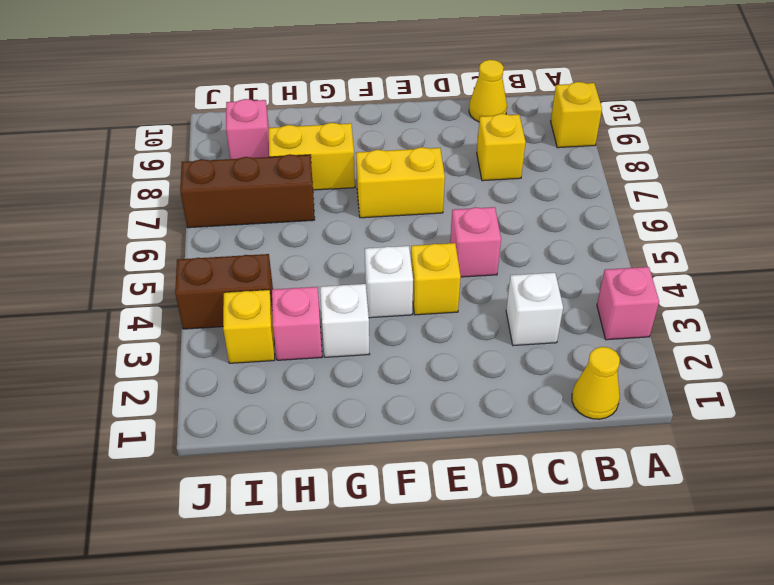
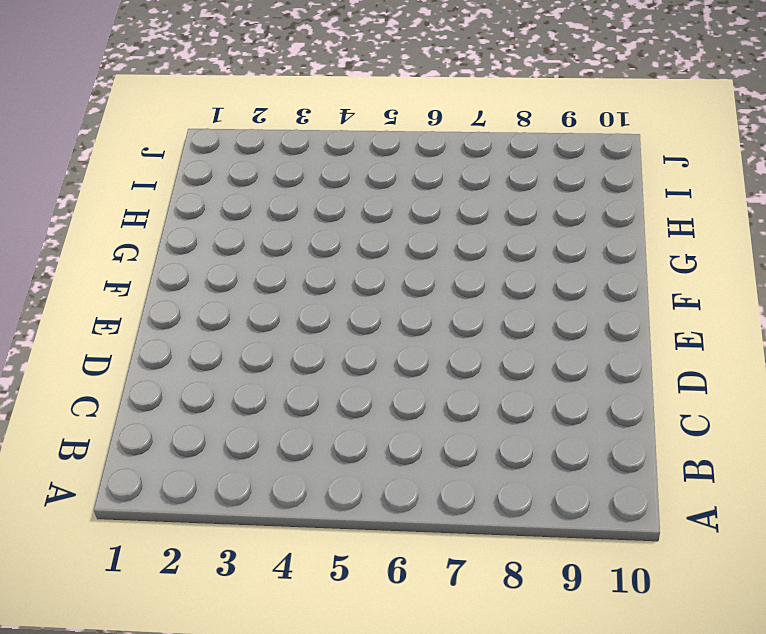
none -> pink brick A3 level 1
none -> yellow brick A9 level 1
none -> yellow cone B1 level 1

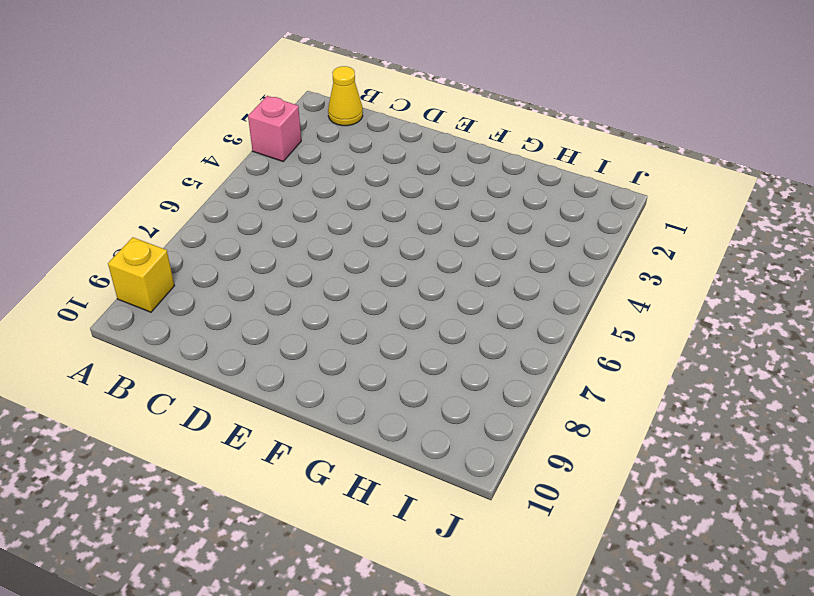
none -> white brick C3 level 1
none -> yellow brick C8 level 1
none -> yellow cone C10 level 1

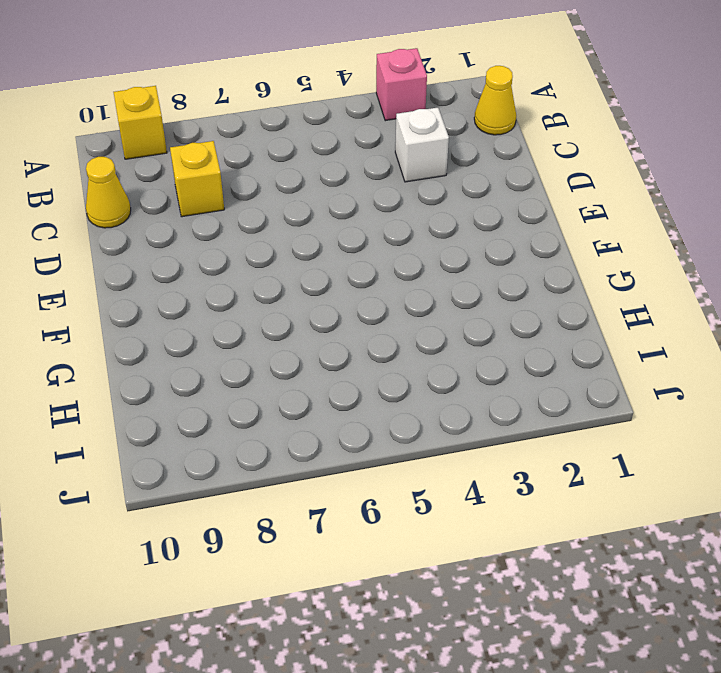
none -> pink brick D5 level 1
none -> yellow brick E4 level 1
none -> yellow brick E7:F7 level 1

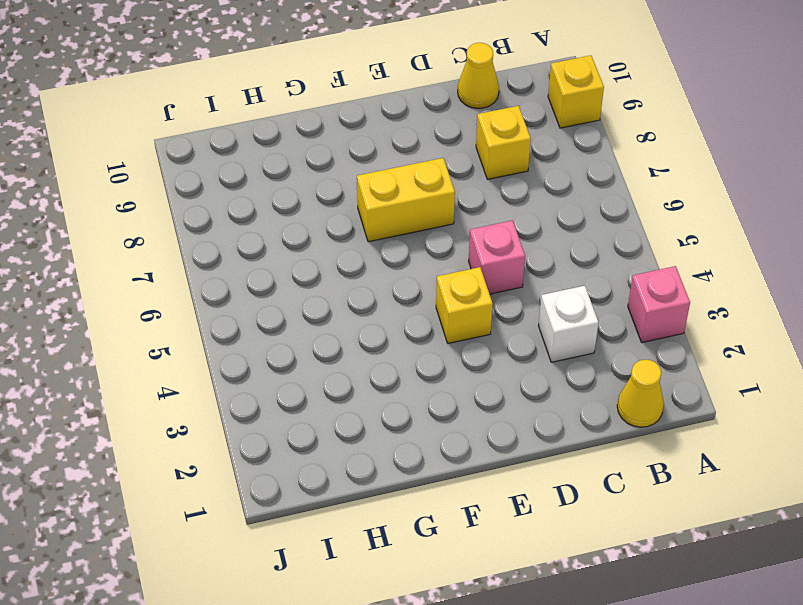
none -> white brick F4 level 1
none -> white brick G3 level 1
none -> yellow brick G8:H8 level 1

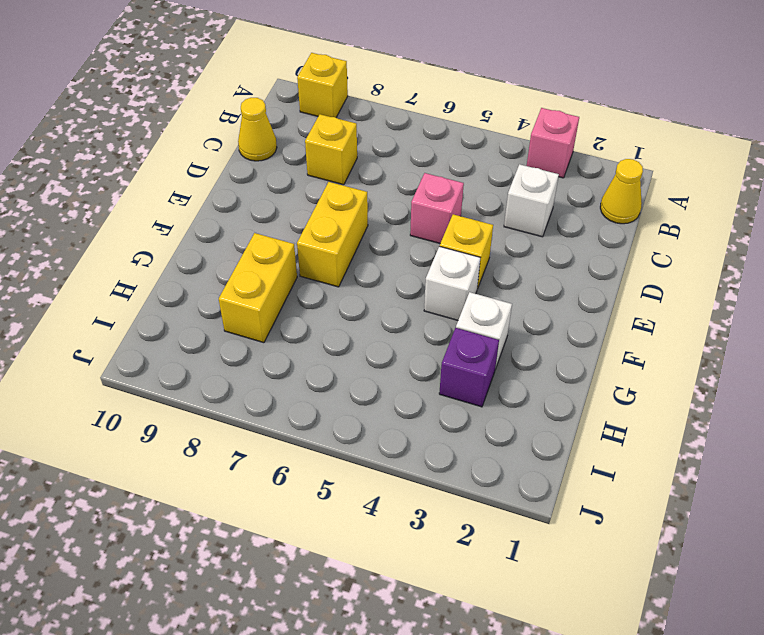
purple brick H3 level 1 -> pink brick H3 level 1
none -> brown brick H7:J7 level 1
none -> yellow brick I3 level 1
none -> brown brick I4:J4 level 1

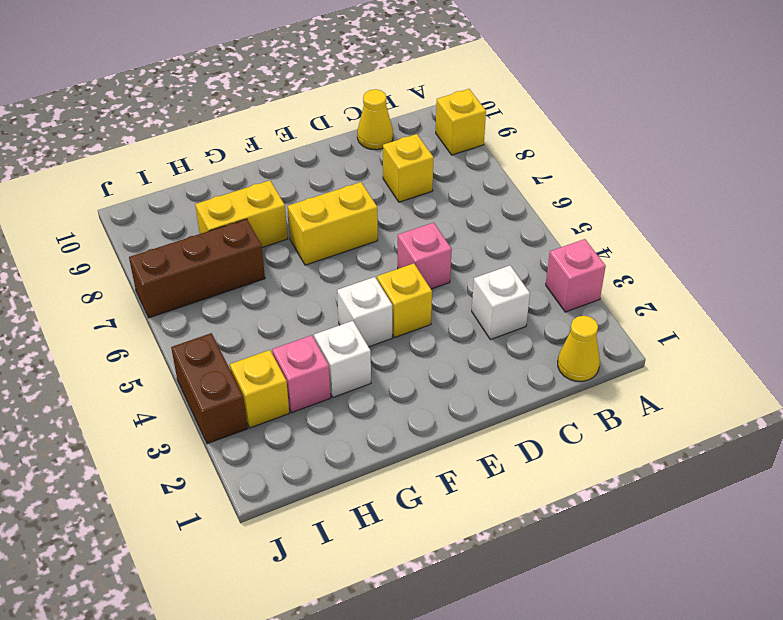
brown brick J3:J4 level 1 -> brown brick I4:J4 level 1
none -> pink brick I9 level 1

